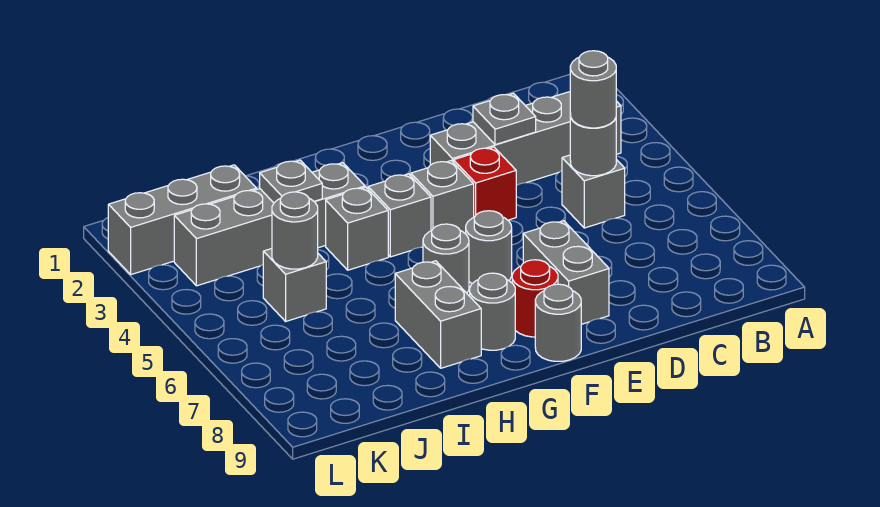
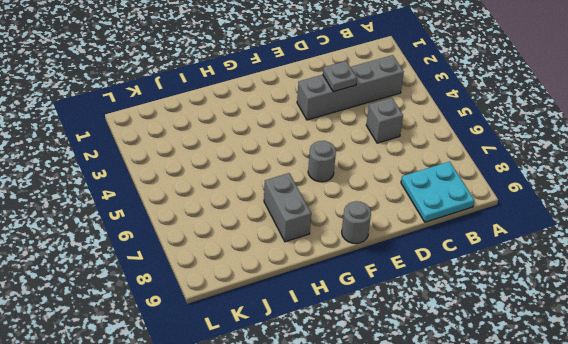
cyan plate B8:C9 level 1 -> none
none -> red brick E4 level 1
none -> grey brick E7:E8 level 1
none -> grey brick F4 level 1

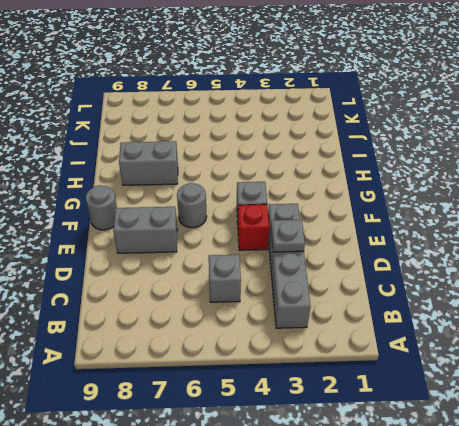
none -> red round brick F8 level 1
none -> grey brick G4 level 1
none -> grey round brick G6 level 1

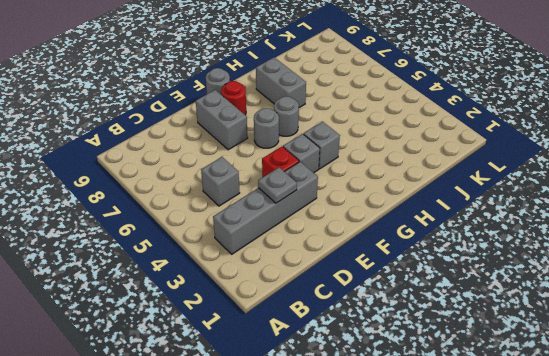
none -> grey round brick G8 level 1
none -> grey brick H3:K3 level 1
none -> grey brick H4 level 1

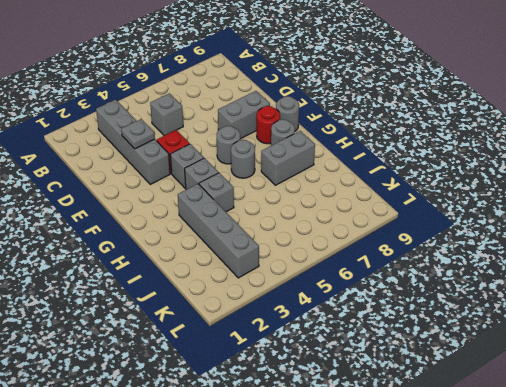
none -> grey brick J2:L2 level 1
none -> grey brick J5 level 1
none -> grey round brick C5 level 2

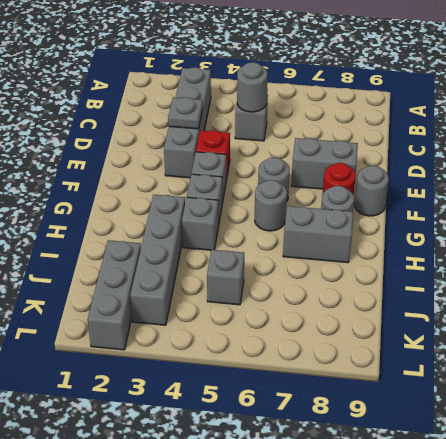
none -> grey plate I3 level 2
none -> grey round brick J5 level 2
none -> grey round brick C5 level 3

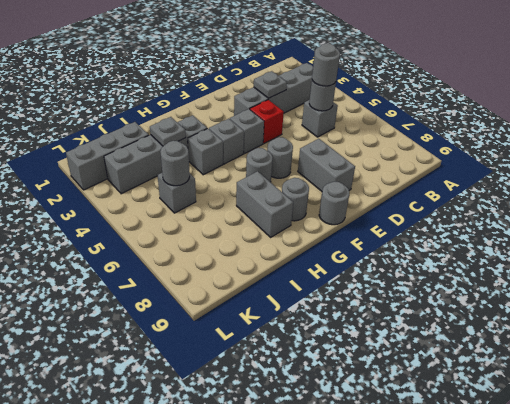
none -> red round brick F8 level 1

